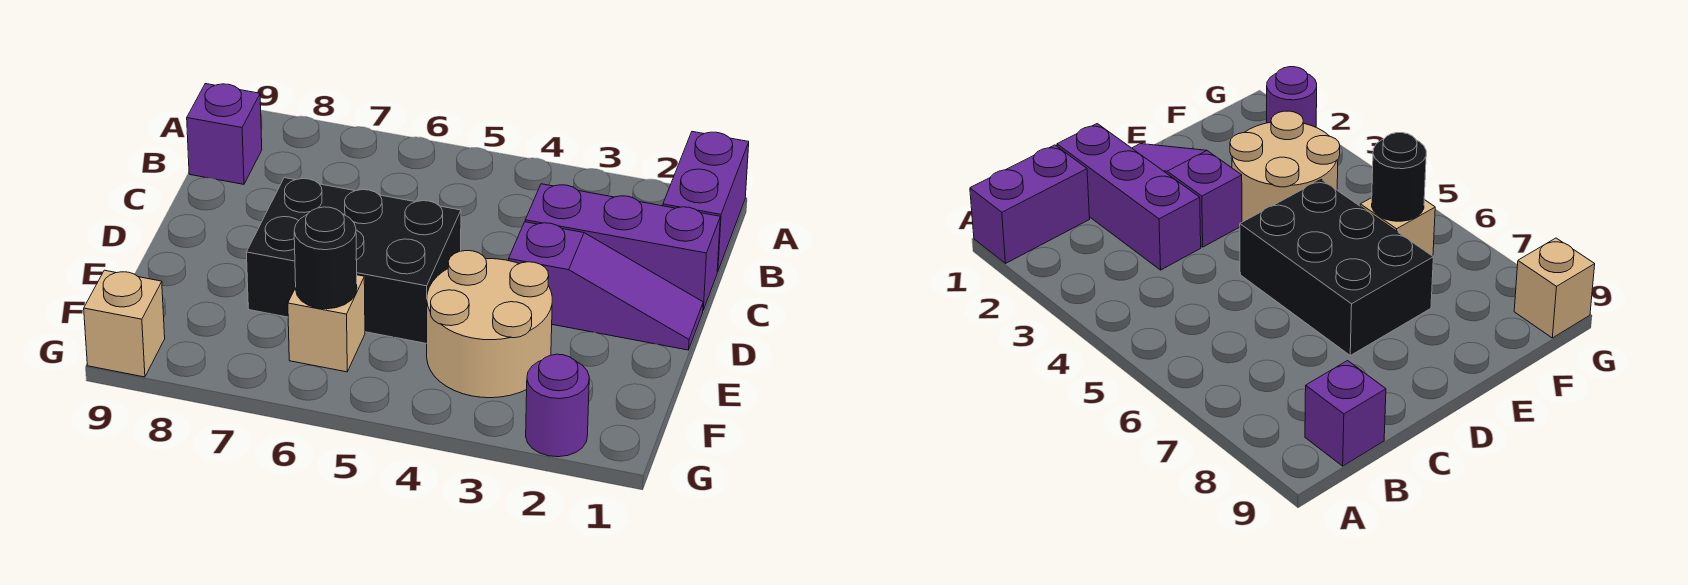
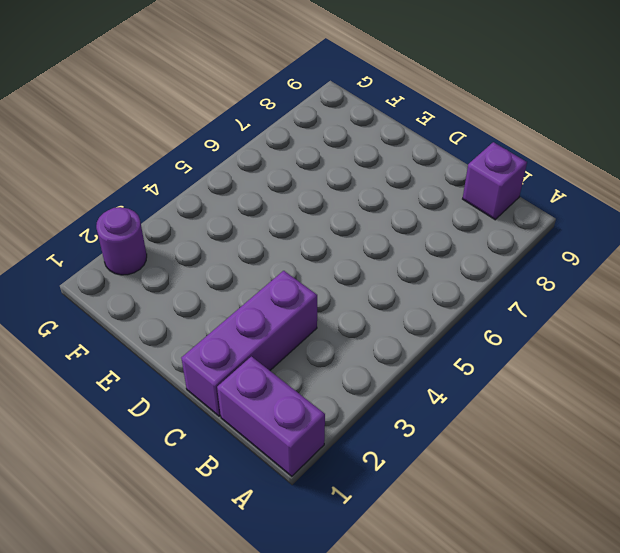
none -> purple slope D1:D3 level 1 top 3
none -> black brick D5:E7 level 1

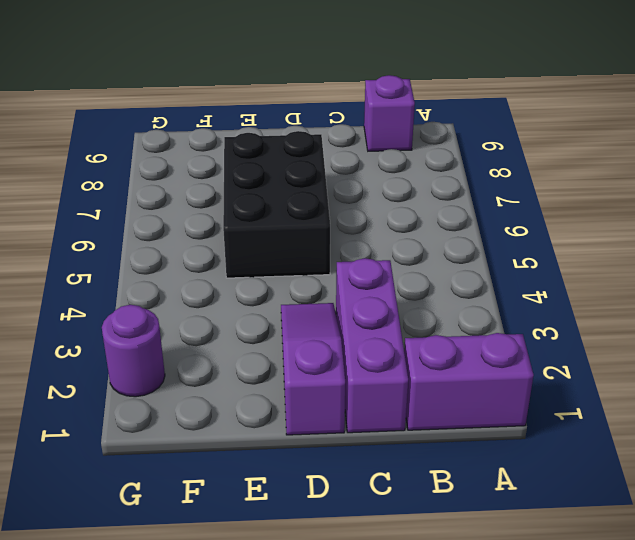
purple slope D1:D3 level 1 top 1 -> purple slope D1:D3 level 1 top 3
none -> tan round brick E3:F4 level 1
none -> tan brick F6 level 1

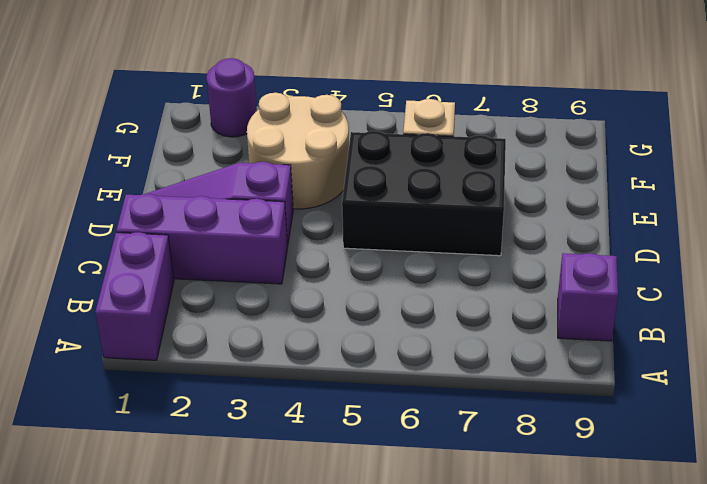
none -> tan brick G9 level 1
none -> black round brick F6 level 2

